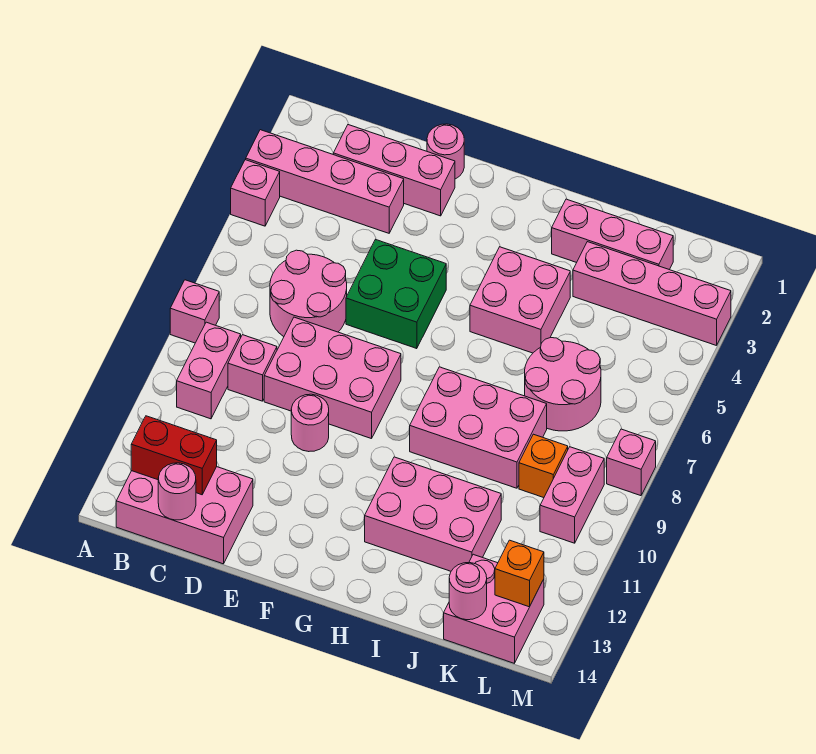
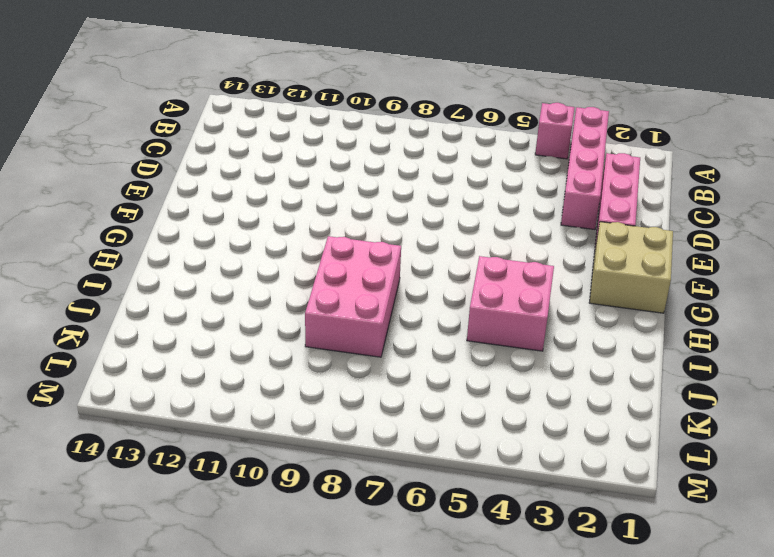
tan brick F1:G2 level 1 -> none
none -> pink brick A8 level 1
none -> pink brick B9:B10 level 1
none -> pink brick B13:D14 level 1

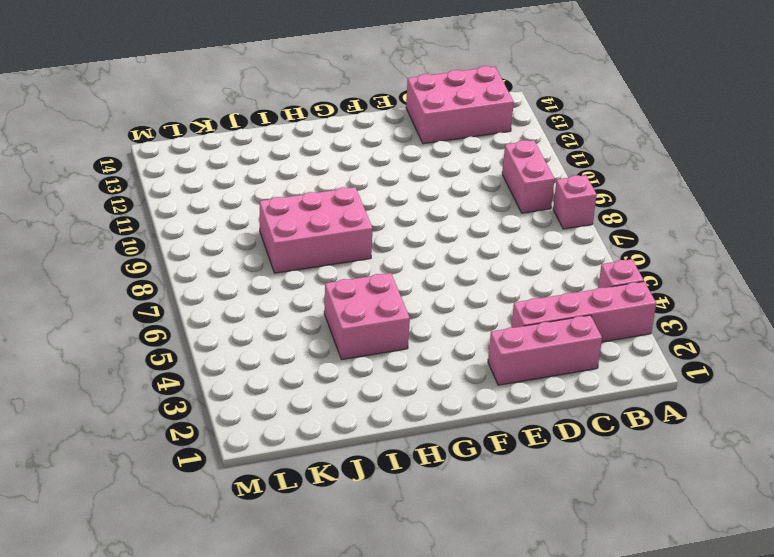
none -> pink round brick C6:D7 level 1
none -> pink brick C9 level 1
none -> pink brick D8:F9 level 1

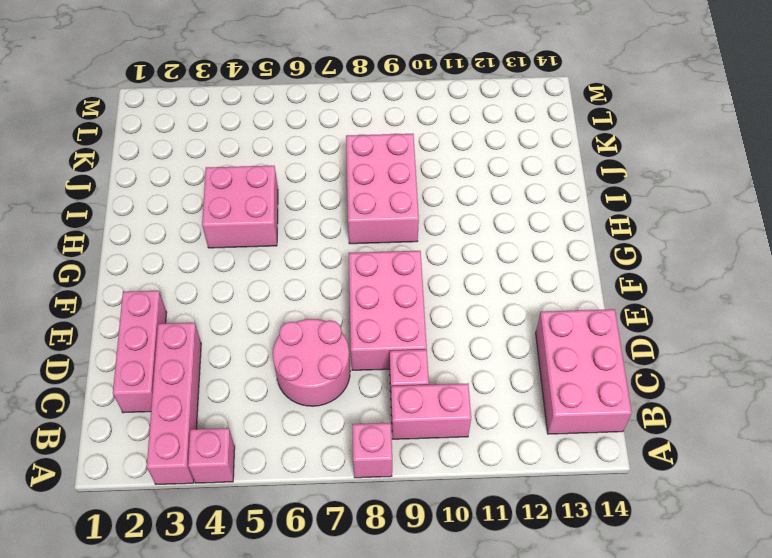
none -> pink round brick E1 level 1
none -> green brick E5:F6 level 1
none -> pink round brick E10 level 1

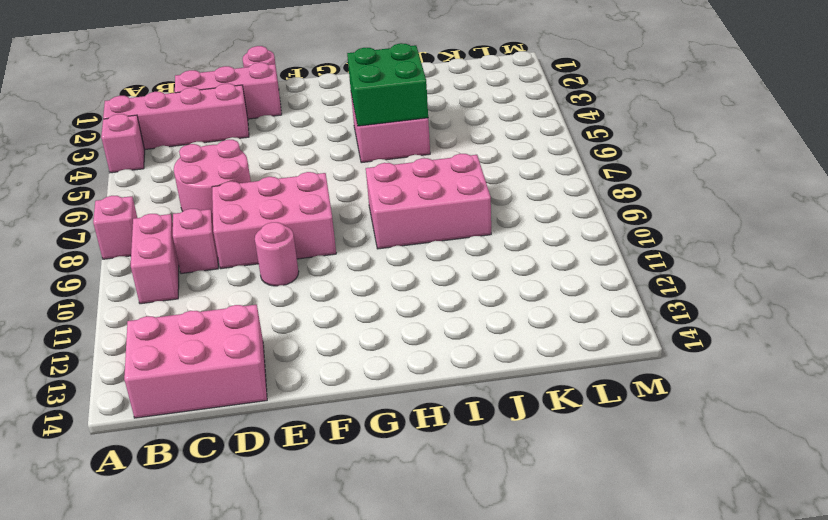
green brick H4:I5 level 2 -> green brick E5:F6 level 1
none -> pink brick H11:J12 level 1
none -> pink brick I2:K2 level 1
none -> pink brick J3:M3 level 1

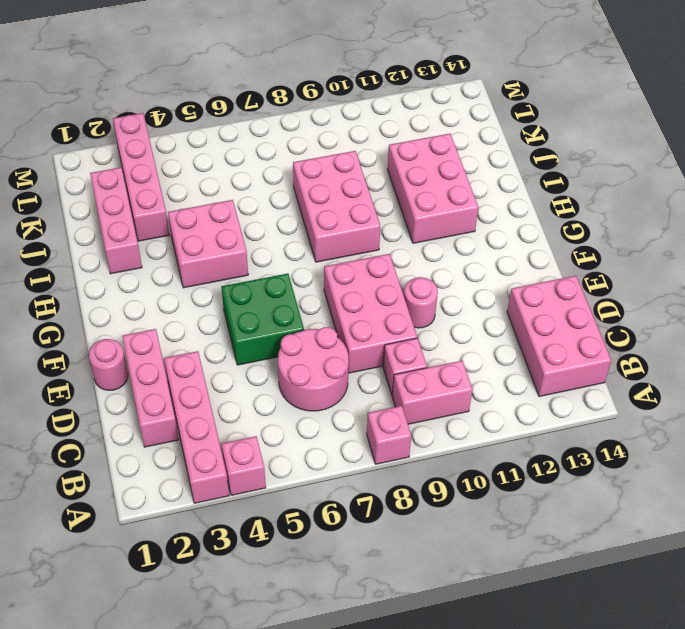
none -> pink round brick J6:K7 level 1
none -> orange brick K9 level 1
none -> pink brick K13:L14 level 1

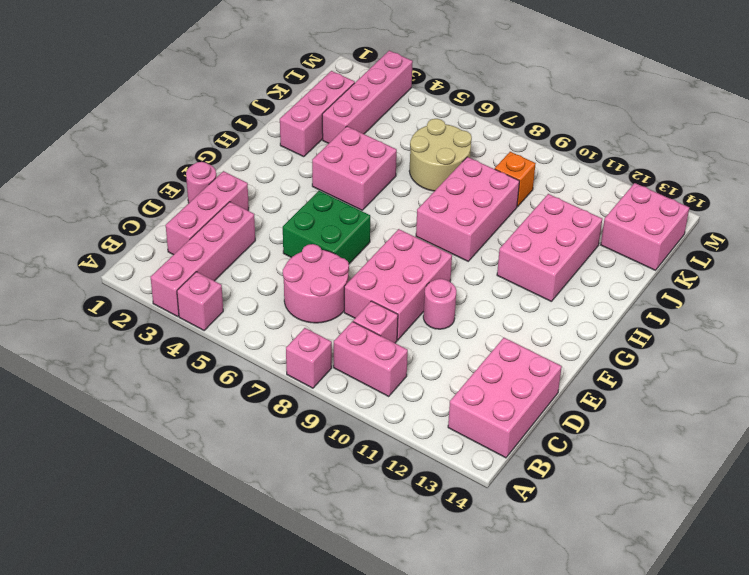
tan round brick J6:K7 level 1 -> pink round brick J6:K7 level 1
none -> pink brick L9:L10 level 1
none -> pink brick M8 level 1
none -> red brick B13:C13 level 2

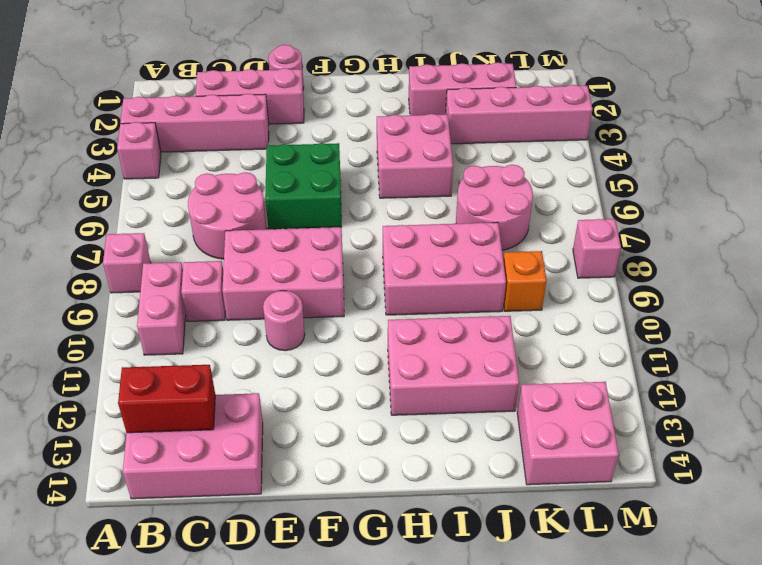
none -> pink brick L9:L10 level 1
none -> pink round brick C14 level 2
none -> pink round brick K14 level 2

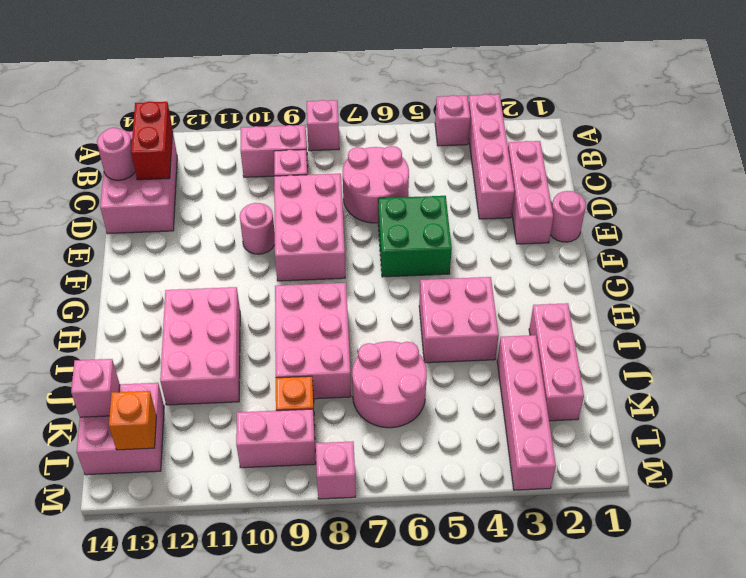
pink brick K14 level 2 -> pink round brick K14 level 2

